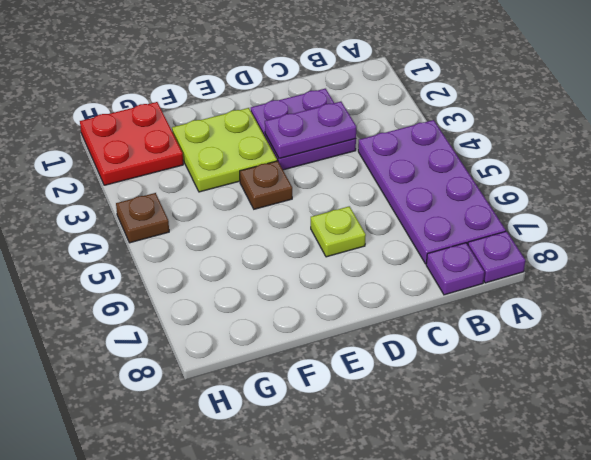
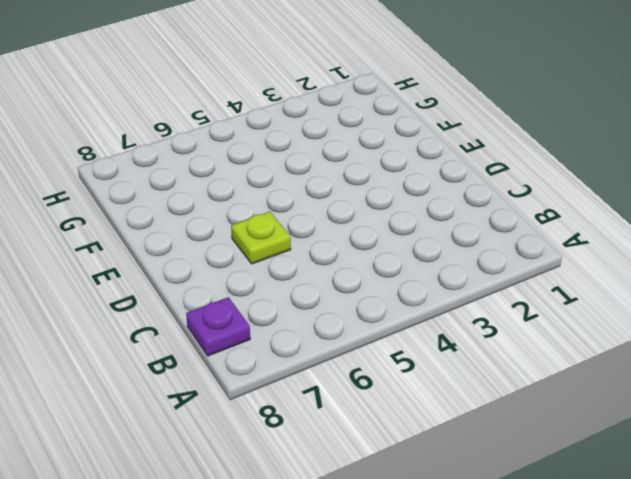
none -> purple plate A4:B7 level 1
none -> purple plate A8 level 1

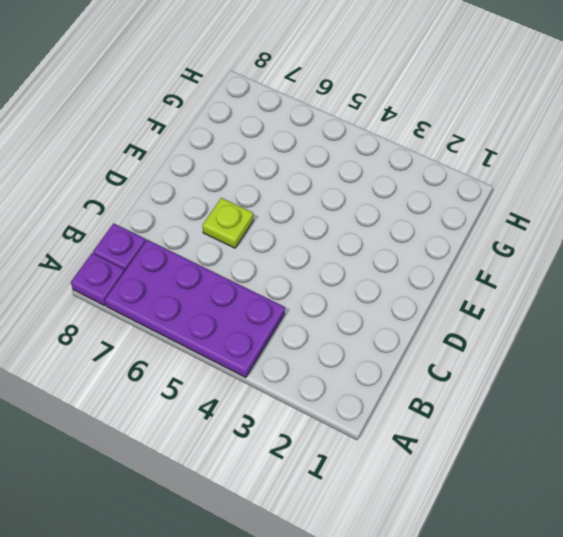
none -> purple plate C2:D3 level 1
none -> lime plate E2:F3 level 1

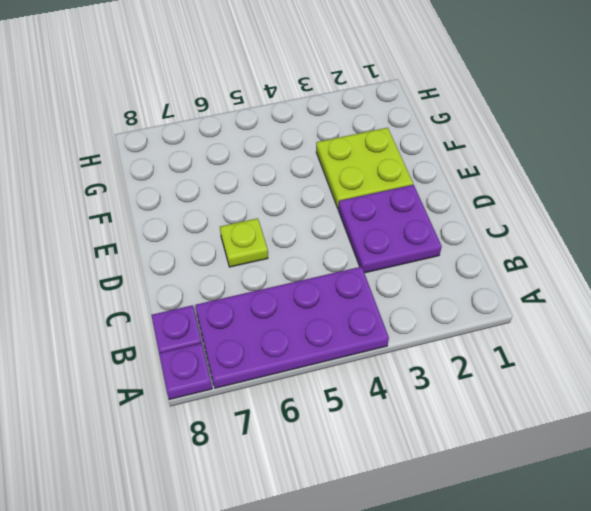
none -> brown plate E4 level 1
none -> red plate G1:H2 level 1

